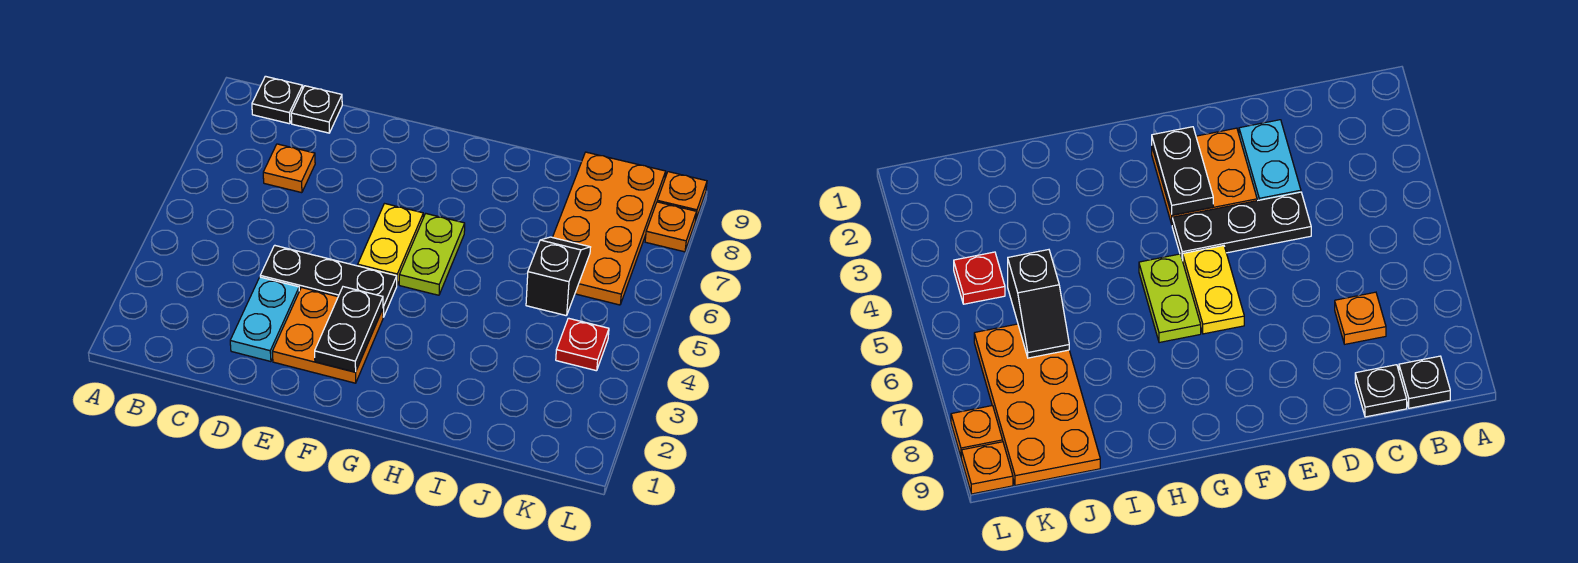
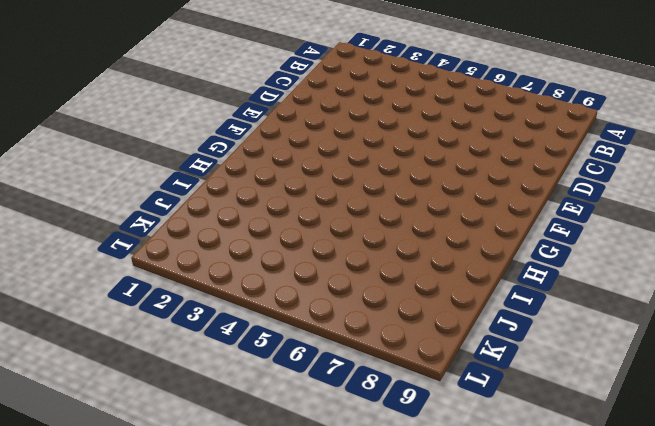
none -> black plate B9 level 1
none -> orange plate C7 level 1
none -> black plate C9 level 1

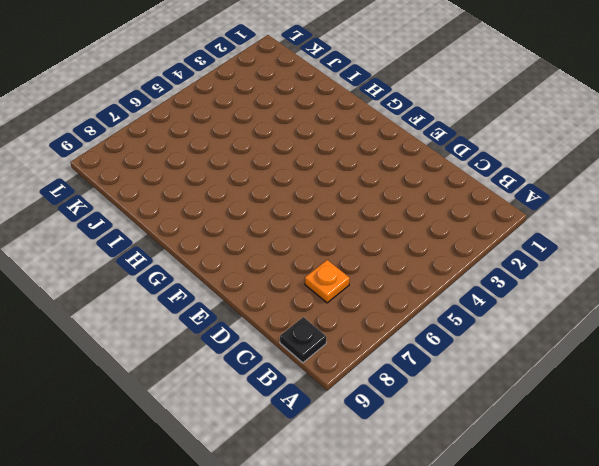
none -> black plate C9 level 1
none -> cyan plate D2:D3 level 1
none -> black plate D4:F4 level 1

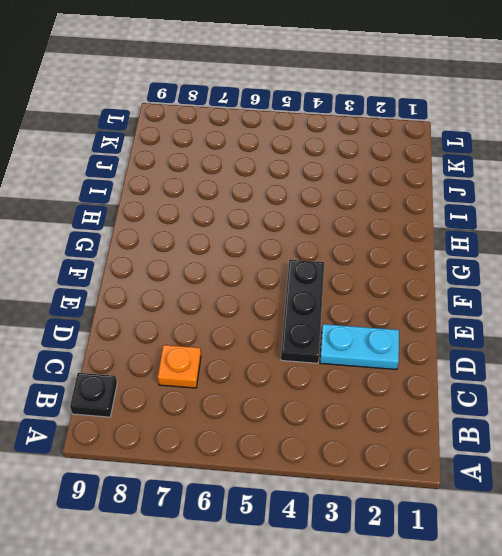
none -> black plate C9 level 1
none -> orange plate E2:F3 level 1
none -> yellow plate F5:F6 level 1

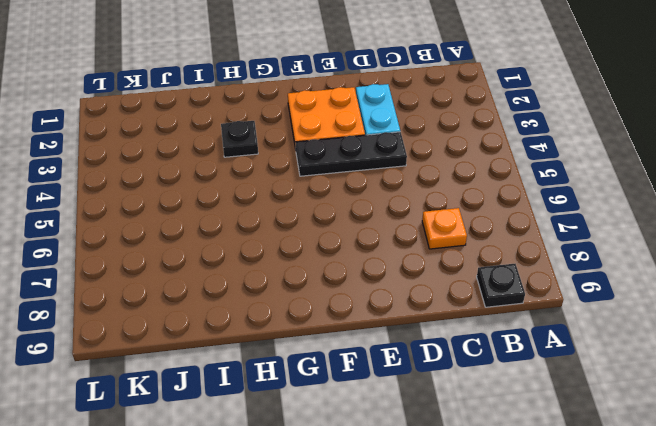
black plate H3 level 1 -> black plate C9 level 1
none -> yellow plate F5:F6 level 1
none -> lime plate G5:G6 level 1
none -> orange plate J6:K9 level 1

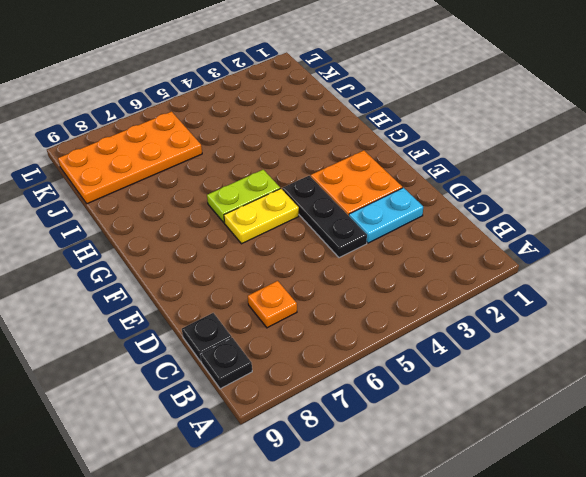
none -> red plate K4 level 1
none -> orange plate L8 level 1
none -> orange plate L9 level 1

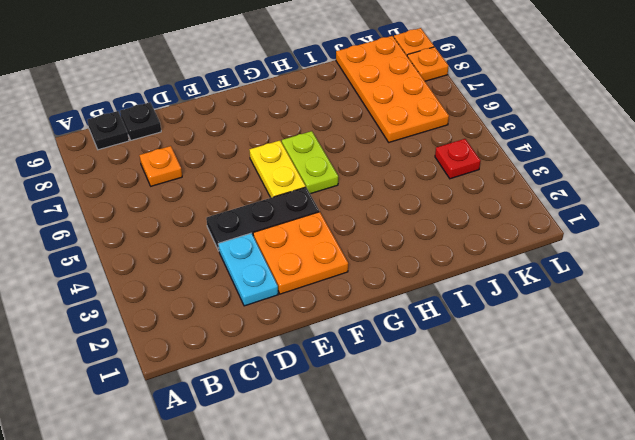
none -> black plate F2:F3 level 2
none -> black slope J5:J6 level 2 top 5

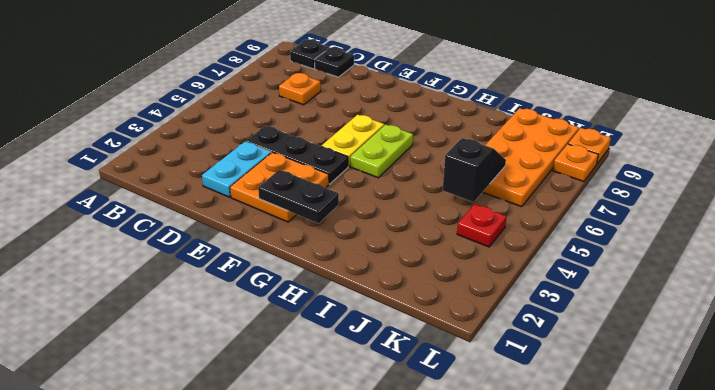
black plate F2:G2 level 2 -> black plate F2:F3 level 2

